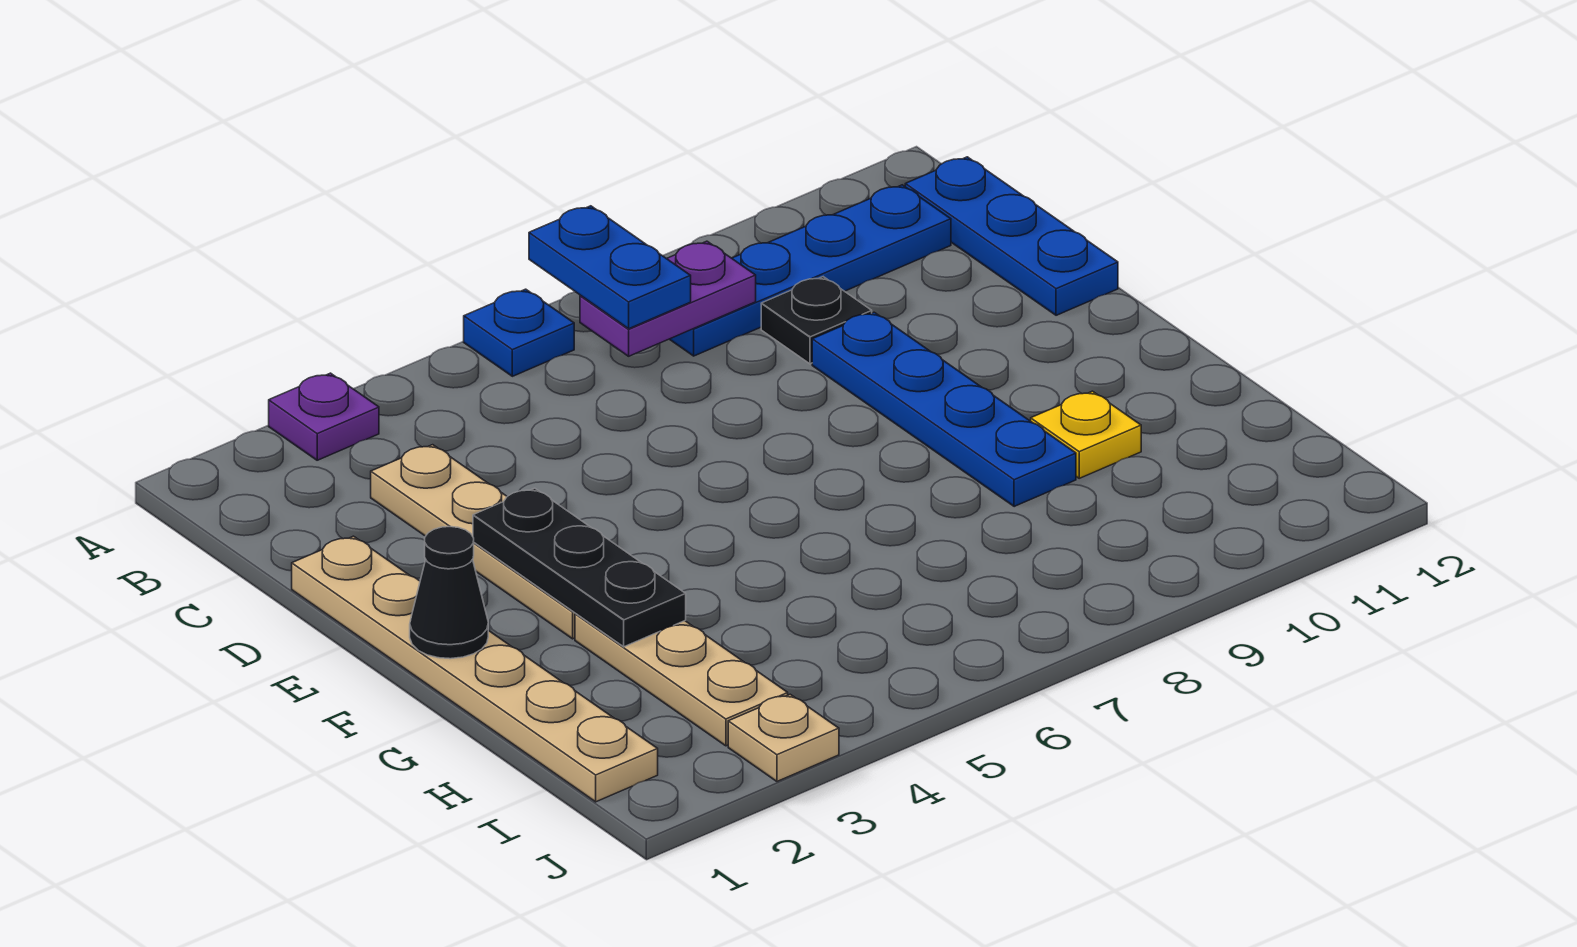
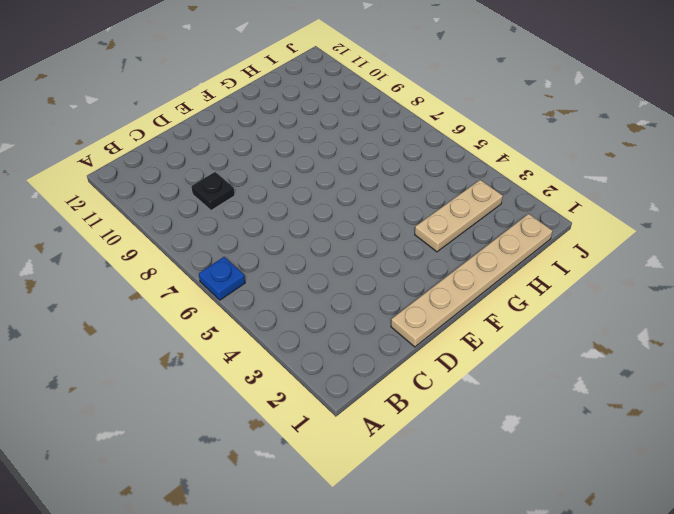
none -> purple plate A3 level 1
none -> blue plate B8:B11 level 1
none -> blue plate B12:D12 level 1

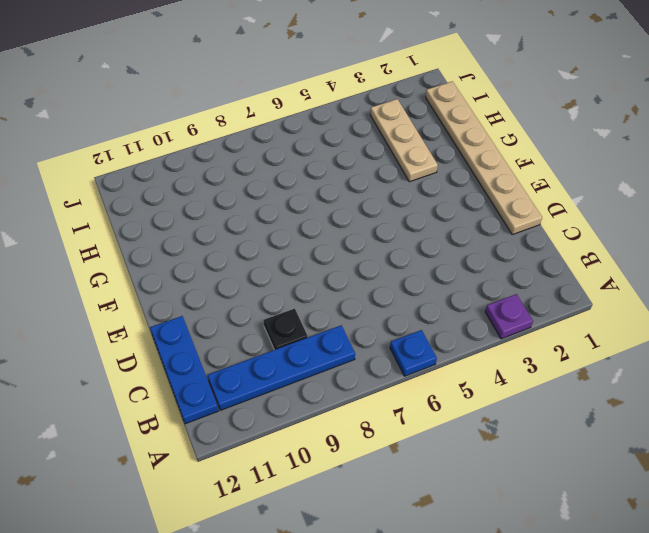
none -> tan plate C3:F3 level 1
none -> blue plate D9:G9 level 1
none -> yellow plate G10 level 1

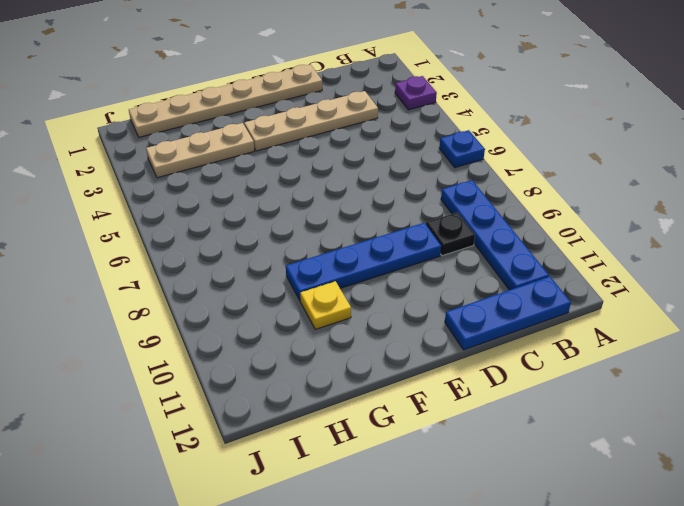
none -> tan plate J3 level 1
none -> purple plate B7:B8 level 2
none -> black plate E3:G3 level 2

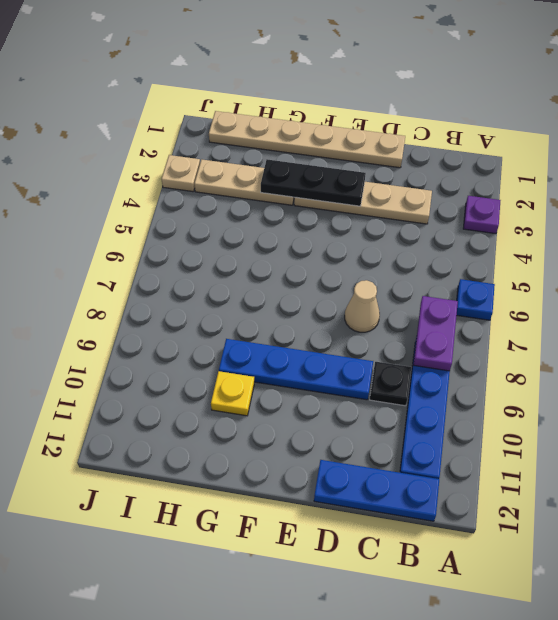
tan cone D7 level 1 -> none
none -> black cone F1 level 2
none -> blue plate A7:B7 level 3

